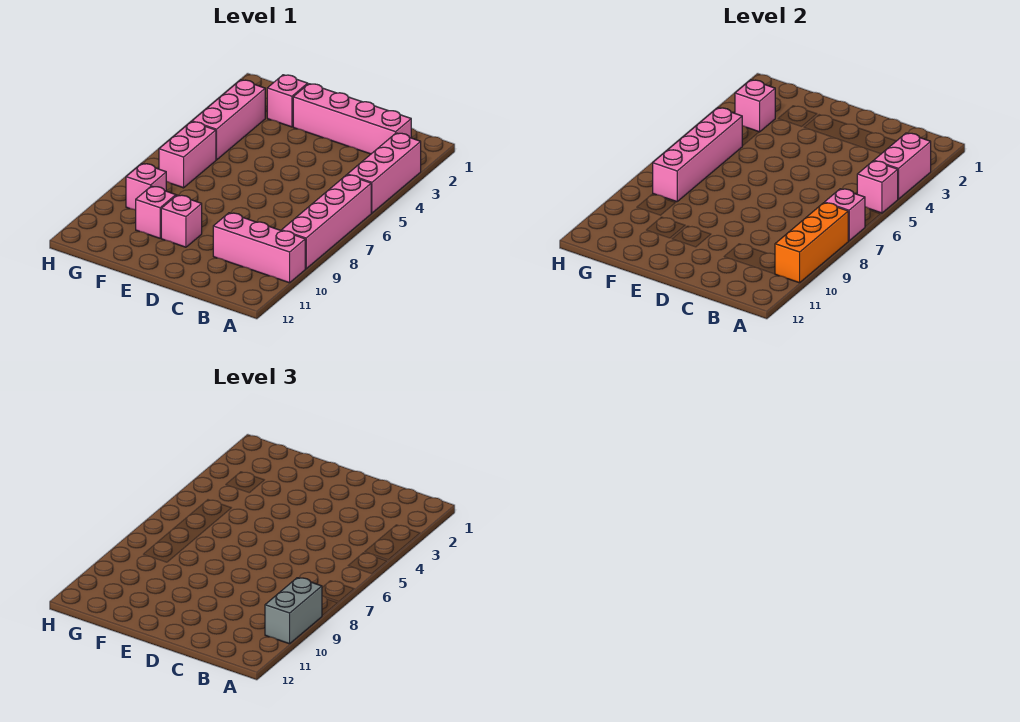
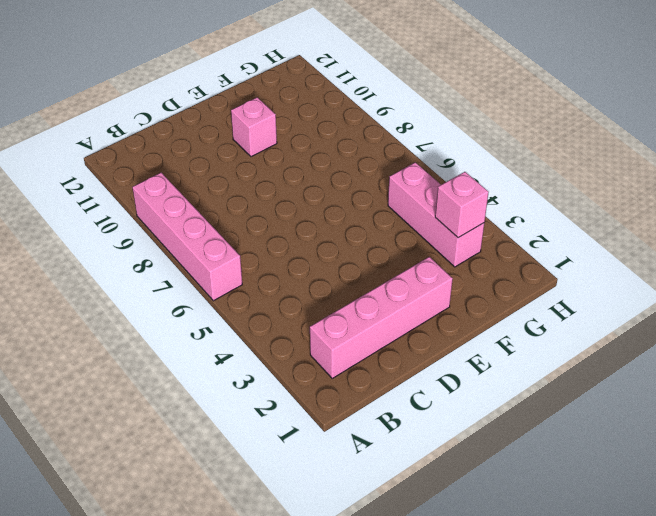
none -> pink brick A3:A5 level 1
none -> pink brick A10:C10 level 1
none -> pink brick F2 level 1

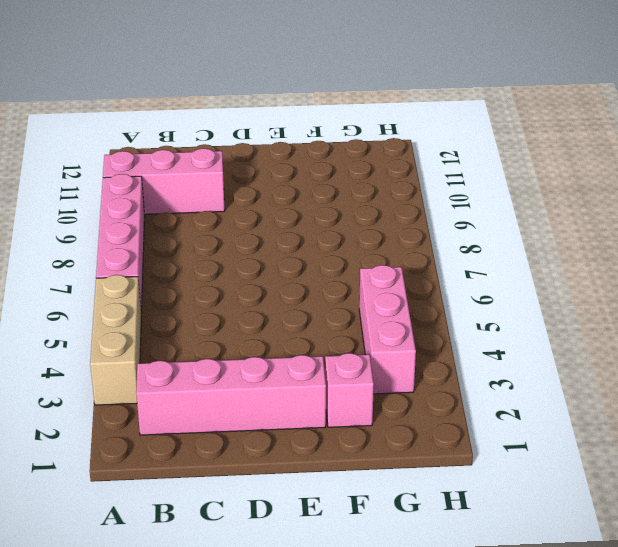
tan brick A3:A5 level 1 -> pink brick A3:A5 level 1
none -> pink brick E10 level 1
none -> pink brick F10 level 1
none -> pink brick G6:G7 level 1

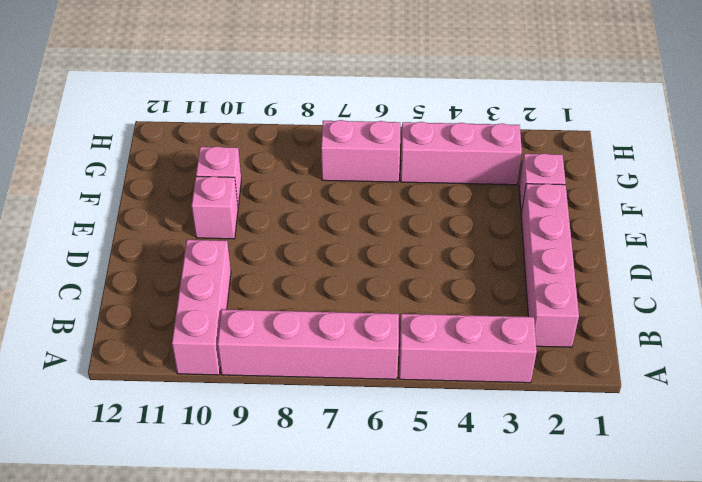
none -> pink brick G9 level 1
none -> pink brick A3:A4 level 2
none -> pink brick A5 level 2

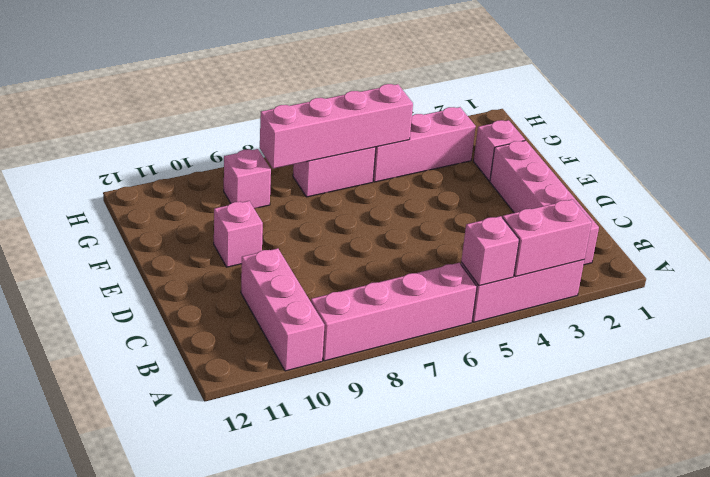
none -> pink brick F10 level 1
none -> pink brick A7 level 2
none -> orange brick A8:A10 level 2

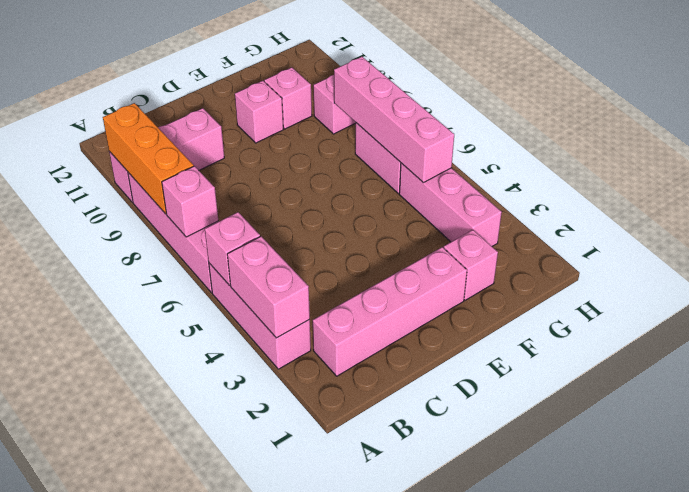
none -> pink brick G3 level 2
none -> grey brick A9:A10 level 3

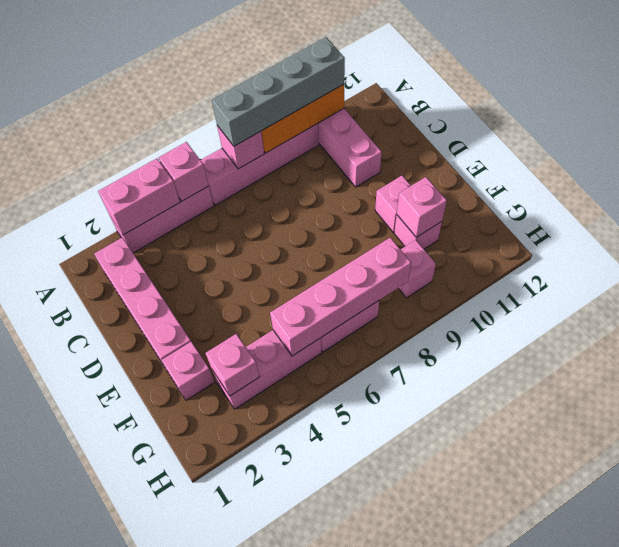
grey brick A7:A10 level 3 -> grey brick A9:A10 level 3
pink brick F10 level 2 -> none

